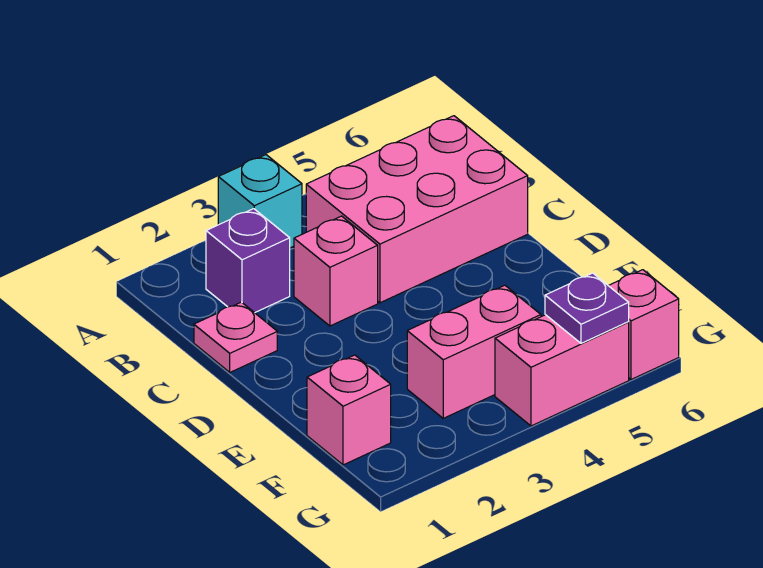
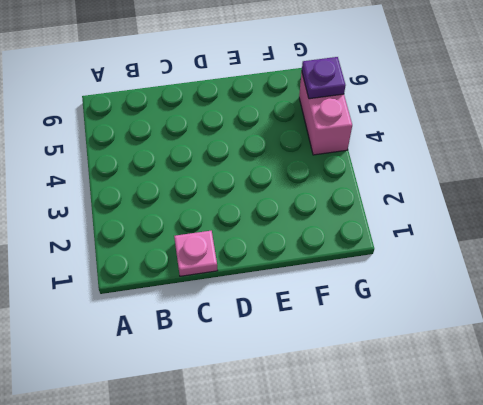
none -> cyan brick A3 level 1
none -> purple brick B2 level 1

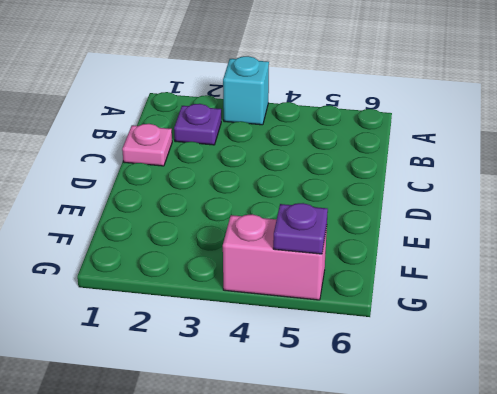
purple plate B2 level 1 -> purple brick B2 level 1
none -> pink brick B4:C6 level 1
none -> pink brick C3 level 1

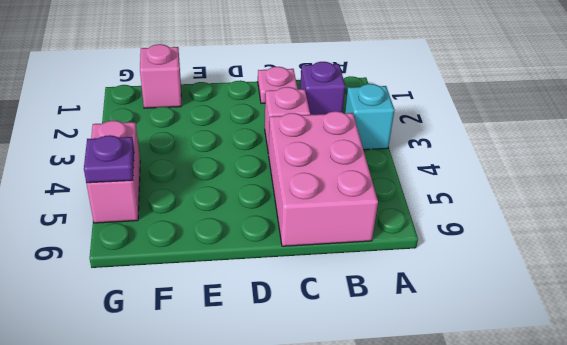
none -> pink brick F3:F4 level 1
none -> pink brick G6 level 1

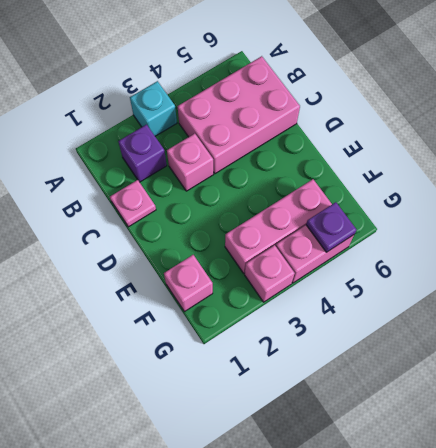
pink brick F3:F5 level 1 -> pink brick F3:F4 level 1
pink brick G3 level 1 -> pink brick G6 level 1

